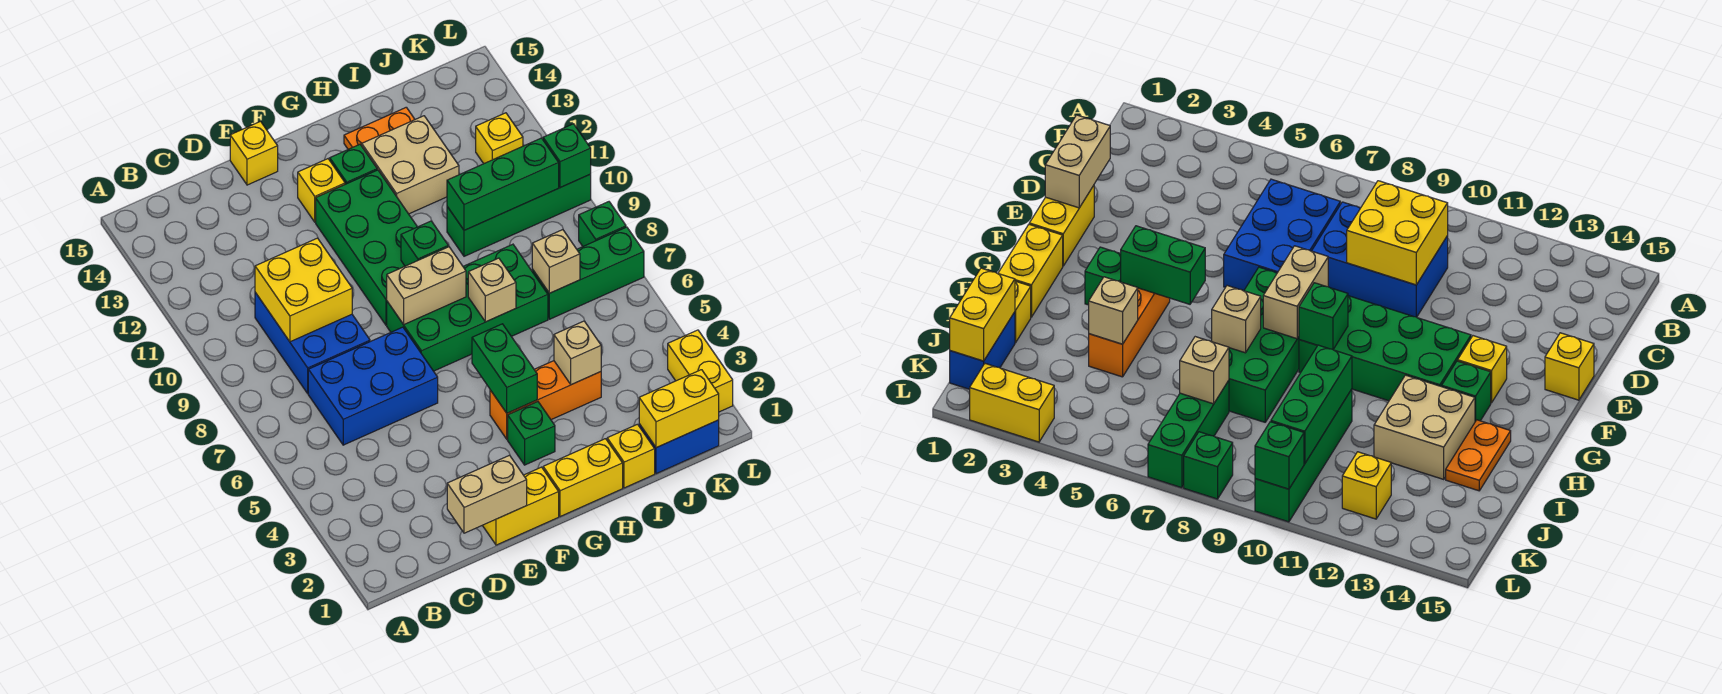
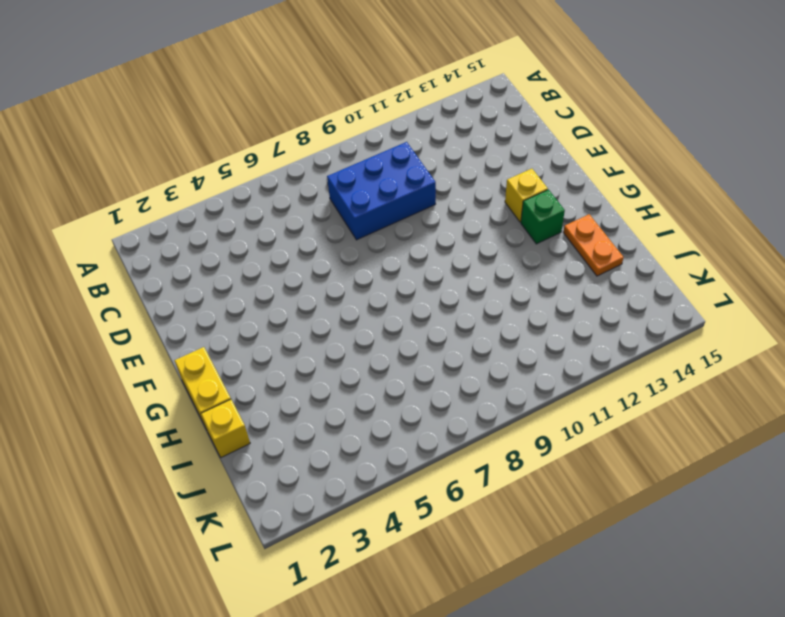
none -> blue brick C6:E7 level 1
none -> yellow brick E1:F1 level 1
none -> yellow brick E15 level 1
none -> green brick F7:I8 level 1

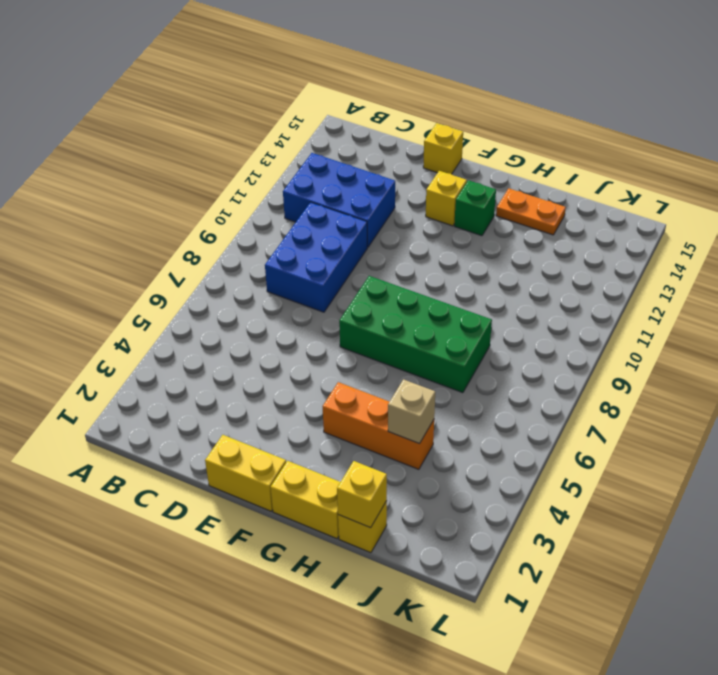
blue brick B11:D12 level 1 -> blue brick C6:E7 level 1
yellow brick I1 level 2 -> yellow brick K12 level 1
none -> green brick F9:G12 level 1
none -> green brick G3 level 1
none -> tan brick H12:I13 level 1
none -> green brick I10:L10 level 1

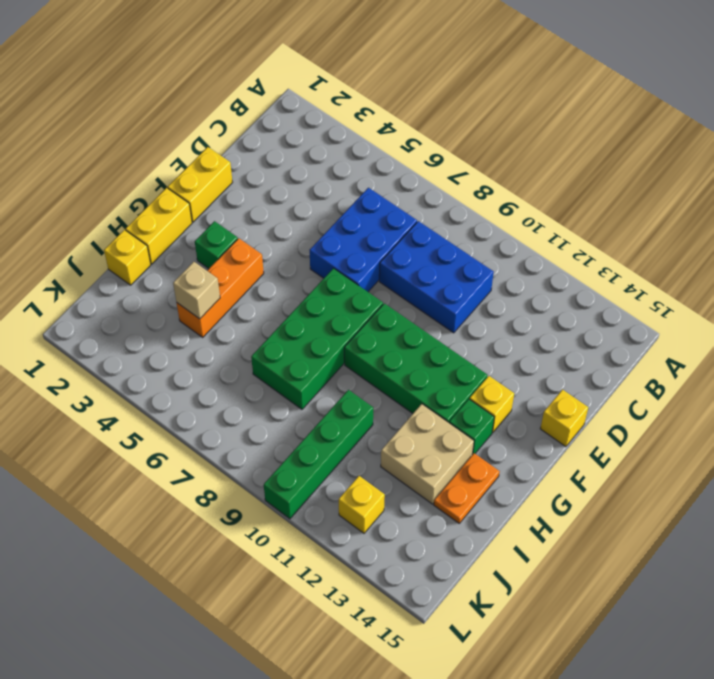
none -> blue brick J1:K1 level 1
none -> green brick J7:L7 level 1
none -> yellow brick L2:L3 level 1
none -> green brick L8 level 1

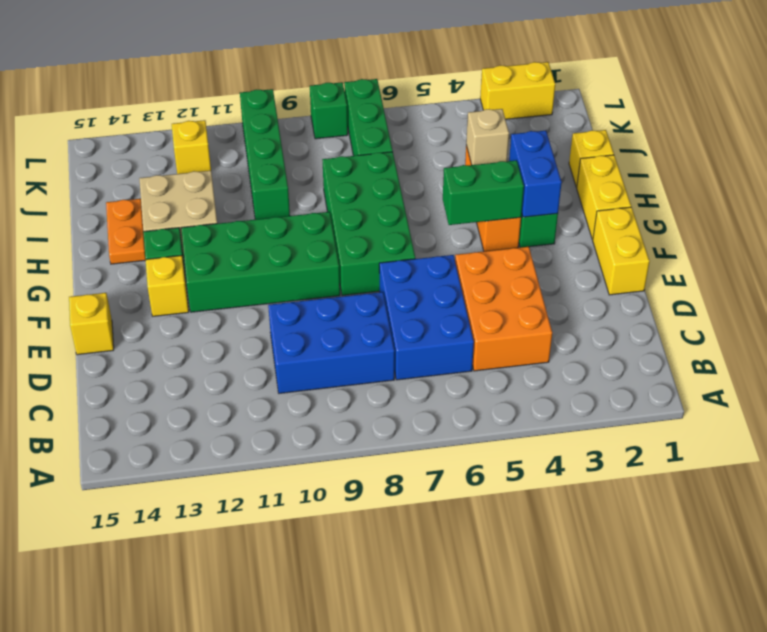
orange brick C4:E5 level 1 -> none
blue brick G3:H3 level 2 -> blue brick J1:K1 level 1
none -> yellow brick C9:D10 level 2
none -> tan brick D1:E1 level 2
none -> tan brick F8:G8 level 2
none -> green brick G9 level 2

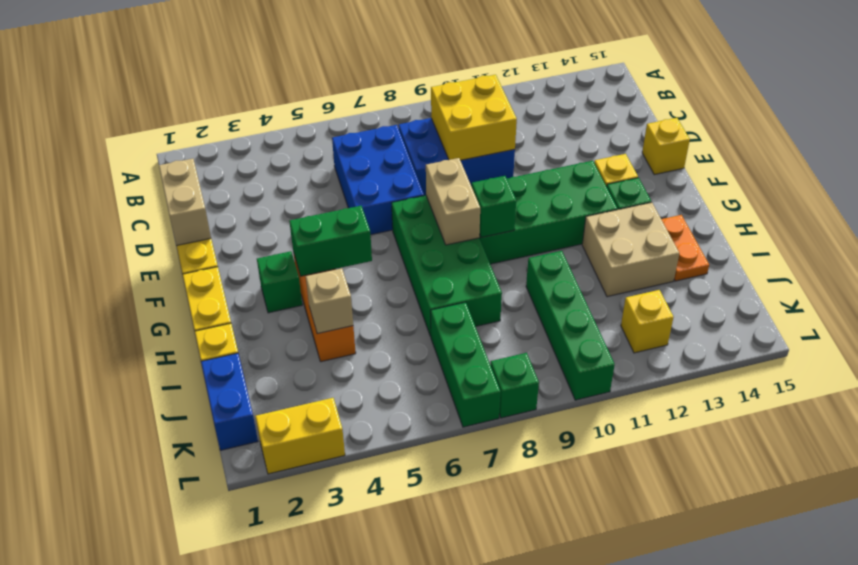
none -> tan brick H7 level 2
none -> green brick I10:K10 level 2
none -> yellow brick J1:K1 level 2
none -> tan brick J7 level 2

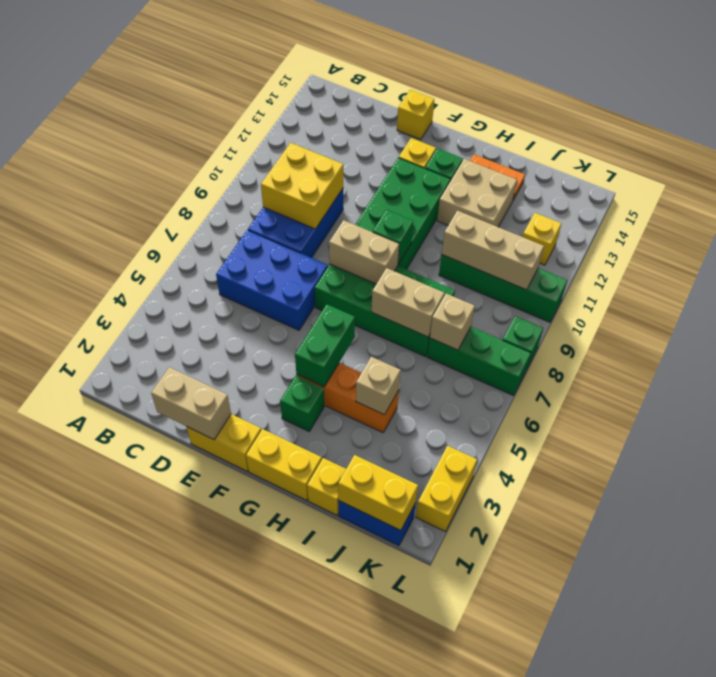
tan brick H7:I7 level 2 -> tan brick H7 level 2
tan brick I10:K10 level 2 -> green brick I10:K10 level 2
none -> green brick L10 level 2

